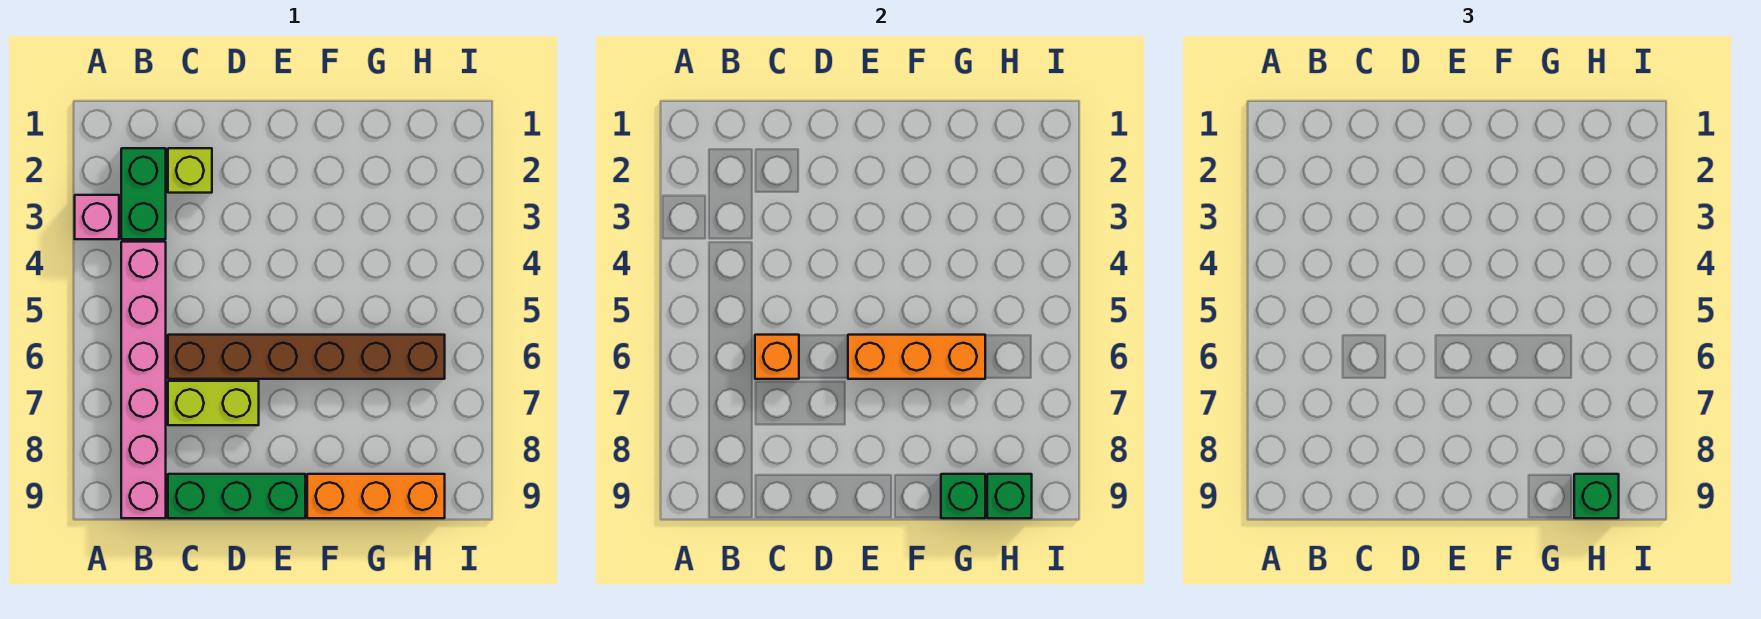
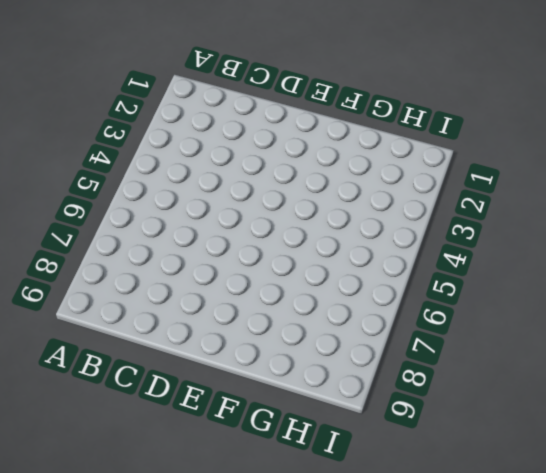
none -> pink brick A3 level 1
none -> green brick B2:B3 level 1
none -> pink brick B4:B9 level 1

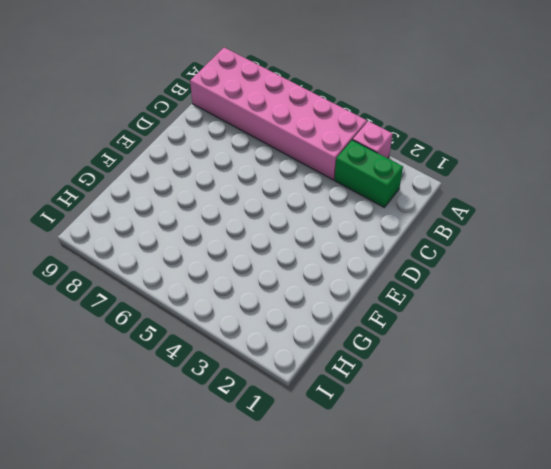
pink brick A4:B9 level 1 -> pink brick B4:B9 level 1
none -> lime brick C2 level 1
none -> brown brick C6:H6 level 1
none -> lime brick C7:D7 level 1

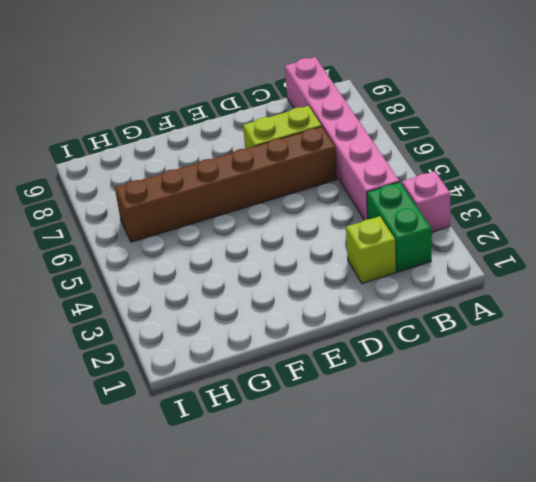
none -> green brick C9:E9 level 1
none -> orange brick F9:H9 level 1
none -> orange brick C6 level 2

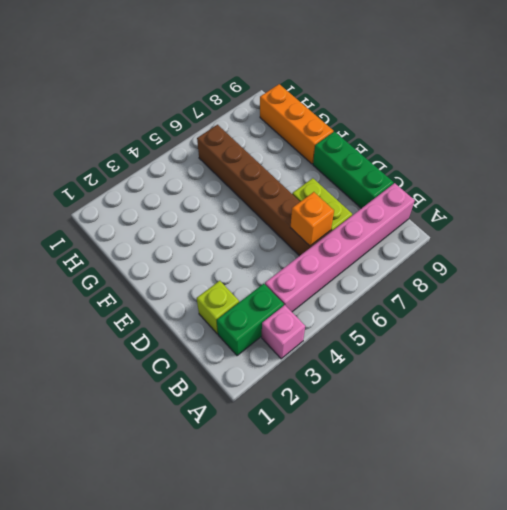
none -> orange brick E6:G6 level 2
none -> green brick G9 level 2
none -> green brick H9 level 2

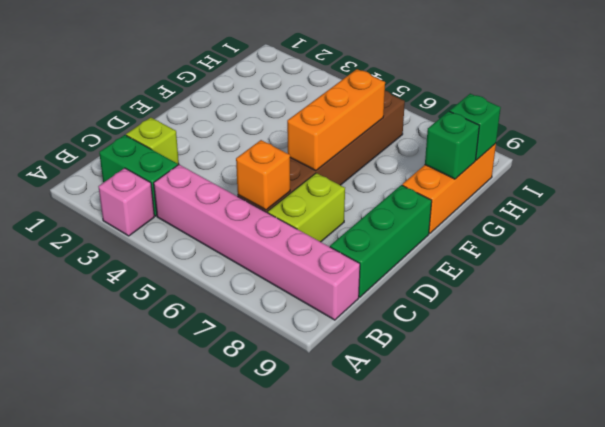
none -> green brick H9 level 3

